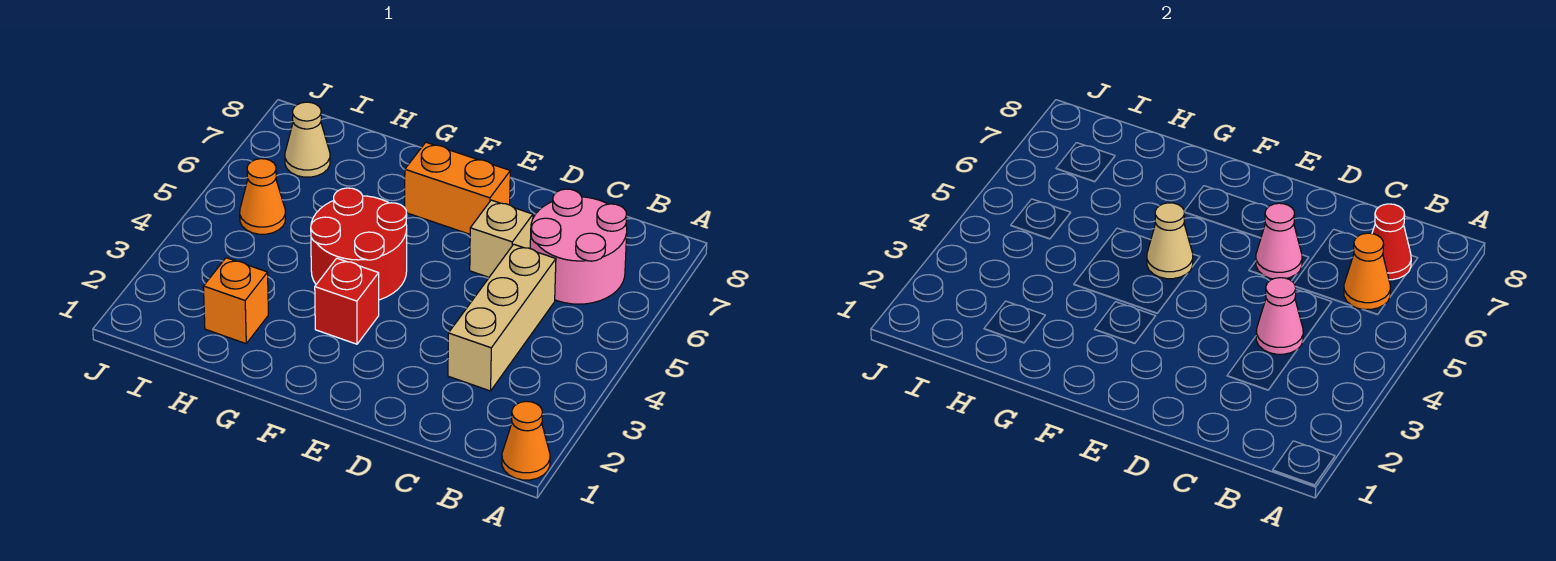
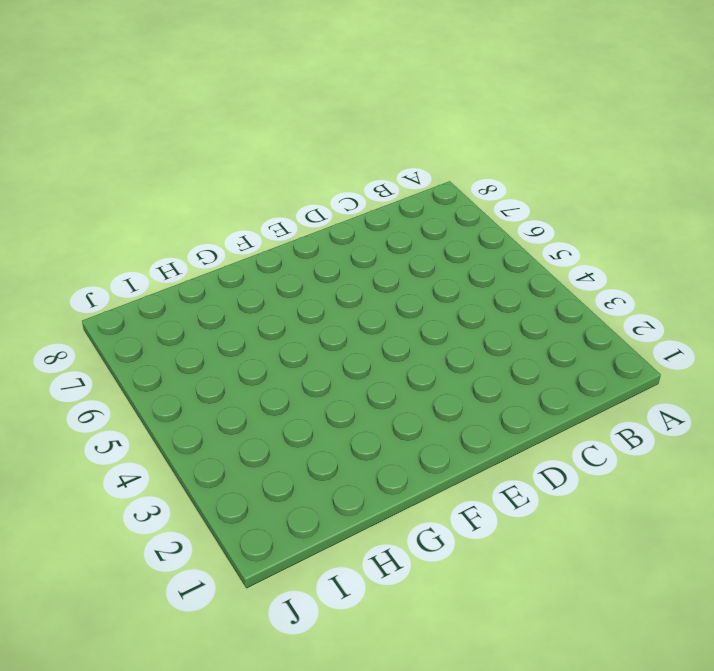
none -> orange cone A1 level 1
none -> pink round brick B6:C7 level 1
none -> tan brick C3:C5 level 1

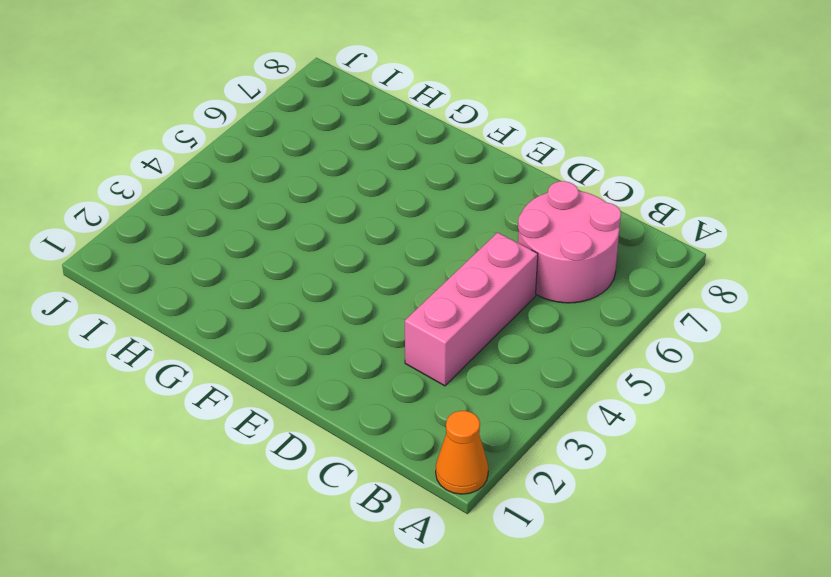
pink brick C3:C5 level 1 -> tan brick C3:C5 level 1
none -> tan brick D6 level 1
none -> orange brick E7:F7 level 1
none -> red brick F3 level 1

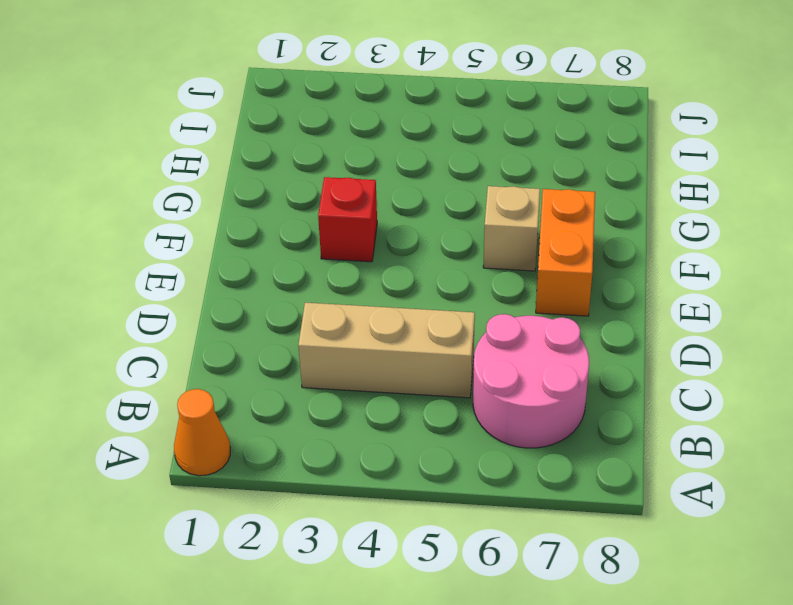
tan brick F6 level 1 -> tan brick D6 level 1
none -> red round brick F4:G5 level 1
none -> orange brick H2 level 1
none -> orange cone I5 level 1

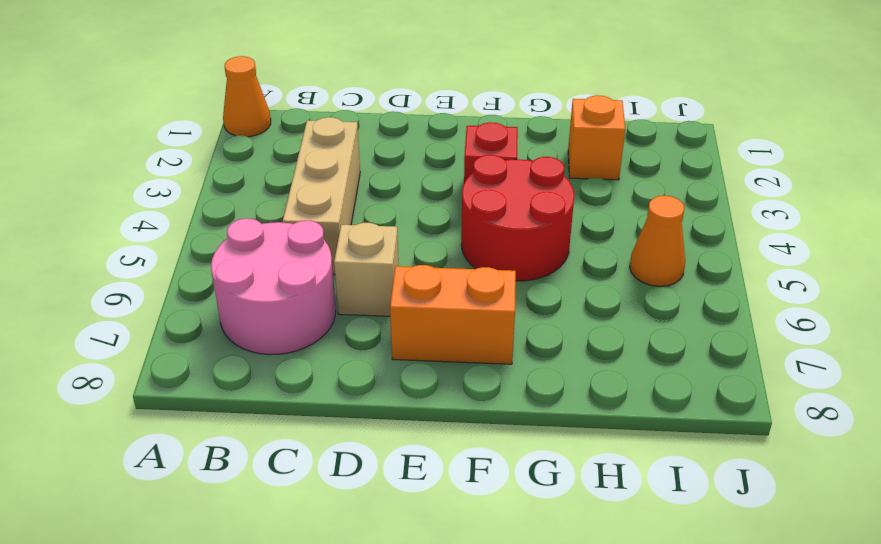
none -> tan cone I7 level 1
none -> orange cone B6 level 2
none -> red cone B7 level 2

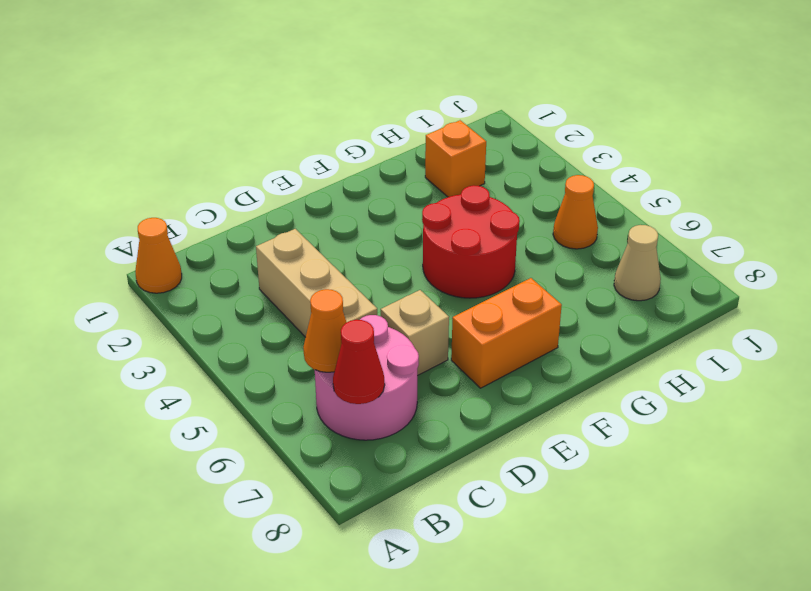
none -> red brick F3 level 1
none -> pink cone C4 level 2
none -> pink cone D6 level 2

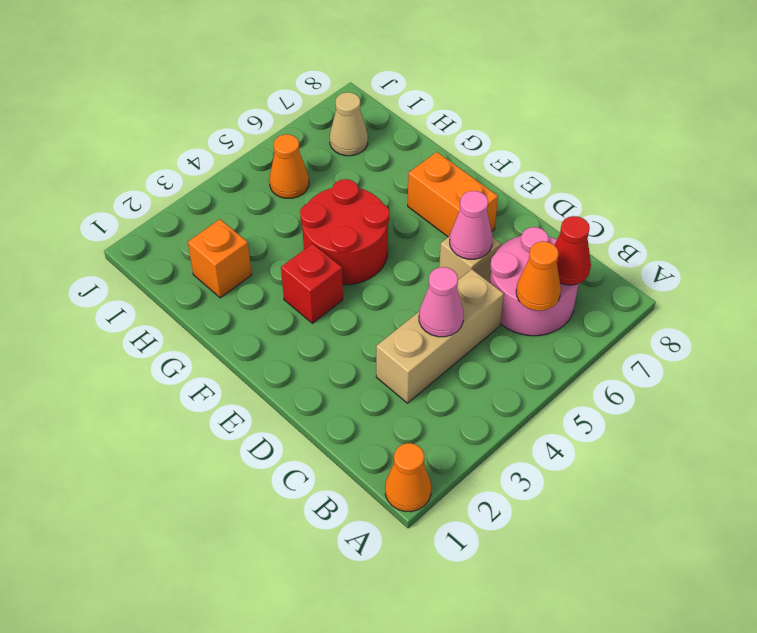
none -> tan cone F5 level 2

